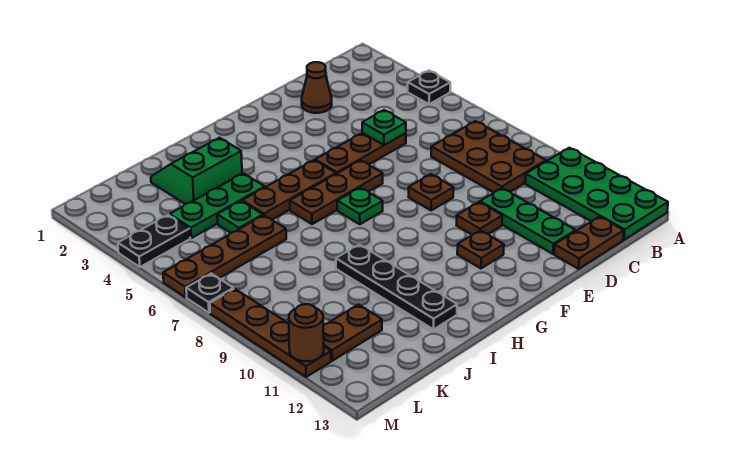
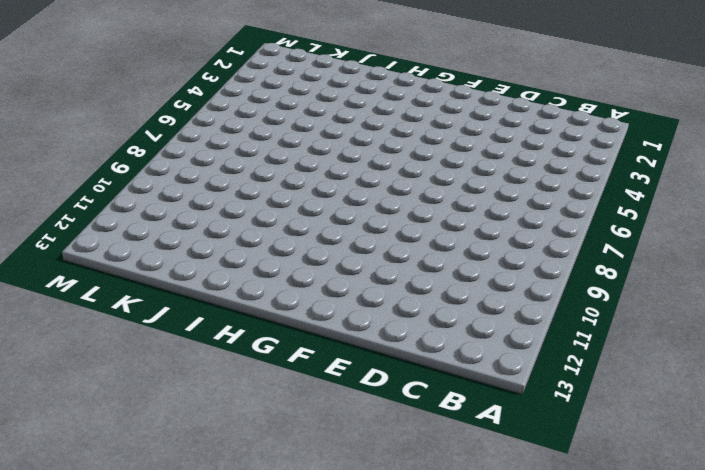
none -> black plate A4 level 1
none -> green plate A10:B13 level 1
none -> brown plate B7:C9 level 1

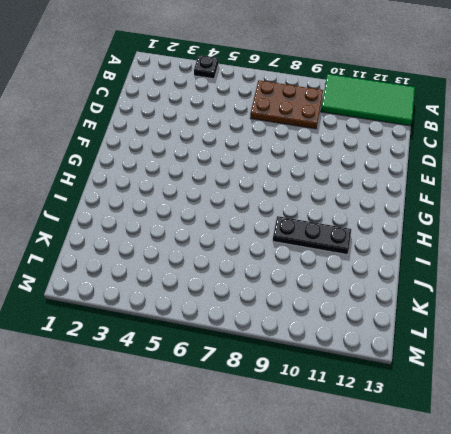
green tile A10:B13 level 1 -> green plate A10:B13 level 1
black plate I9:I11 level 1 -> black plate I9:I12 level 1
none -> brown plate C13:D13 level 1
none -> brown cone D2 level 1
none -> brown plate D5:F5 level 1

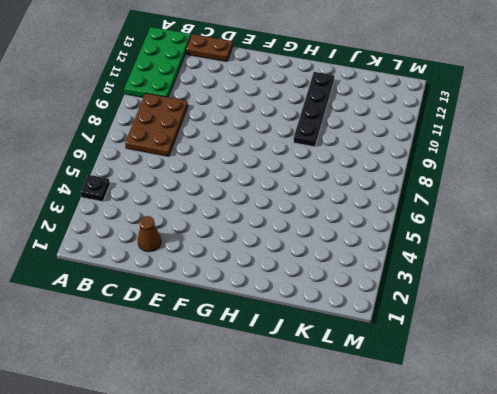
none -> brown plate D5:F5 level 1
none -> green plate D10:D12 level 1
none -> brown plate E8 level 1

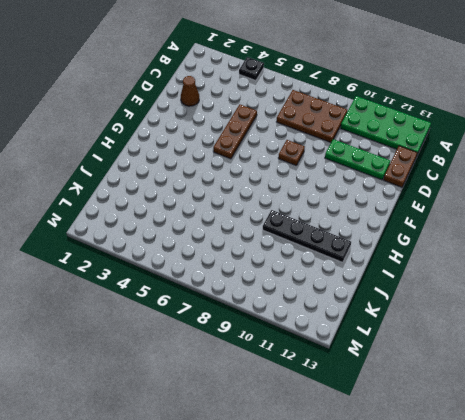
none -> brown plate E10 level 1
none -> brown plate F6:H6 level 1
none -> brown plate F11 level 1

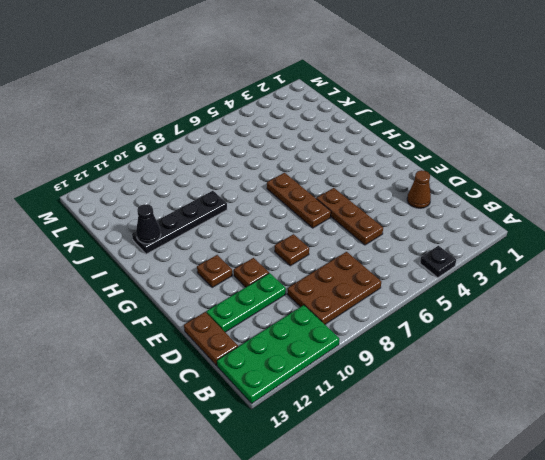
black cone I12 level 2 -> none
none -> brown plate G5:I5 level 1
none -> green plate G7 level 1
none -> green slope I2:J3 level 1 top 3

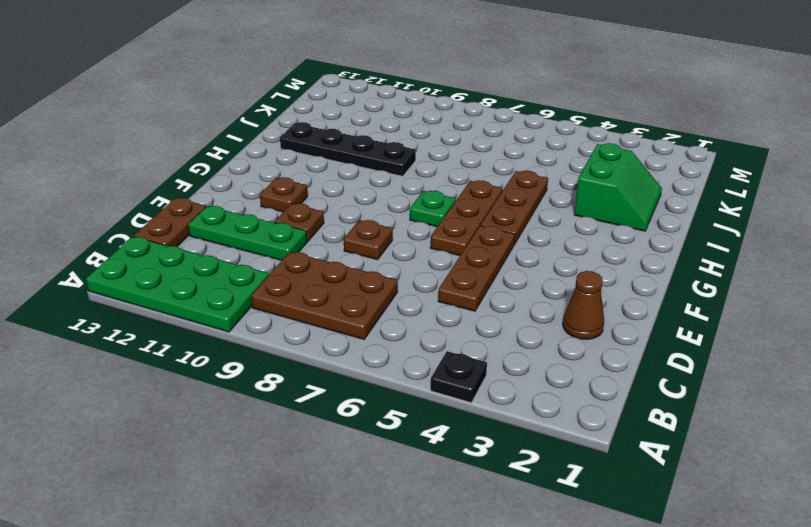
none -> green plate I4:K4 level 1
none -> green plate J5 level 1
none -> brown plate J6:M6 level 1

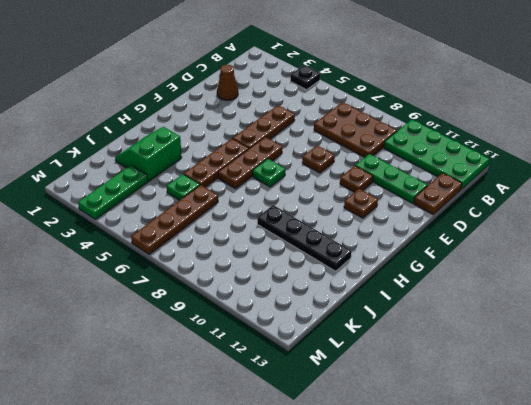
green plate K3:M3 level 1 -> green plate I4:K4 level 1
none -> brown plate K11:L11 level 1
none -> black plate L4:M4 level 1
none -> black plate M7 level 1

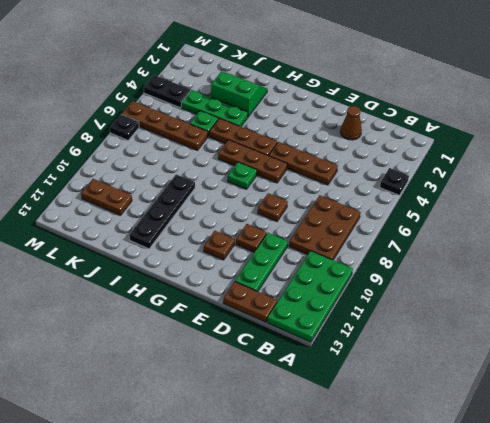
none -> brown plate M8:M11 level 1
none -> green plate D5 level 2
none -> brown round brick M11 level 2

